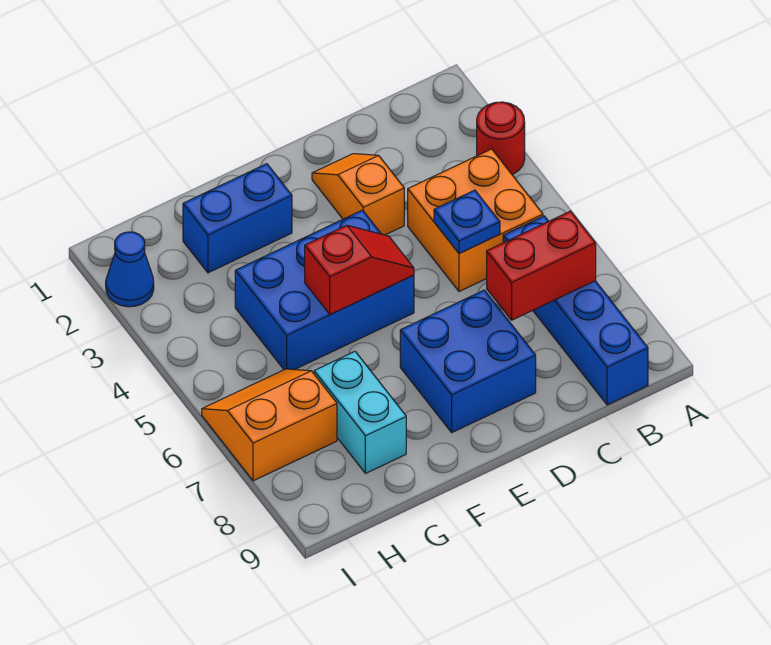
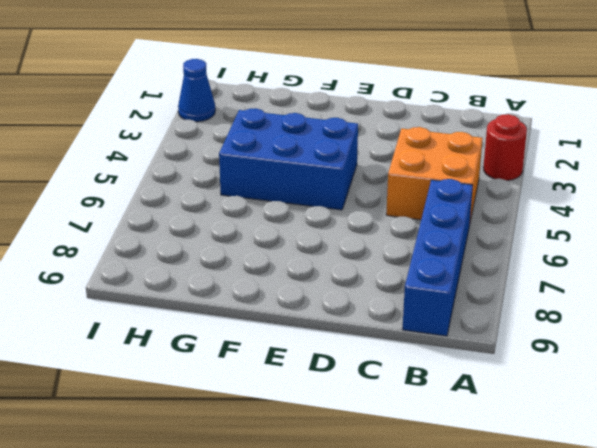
none -> orange slope D2:D3 level 1 top 3
none -> blue brick D7:E8 level 1
none -> blue brick F2:G2 level 1

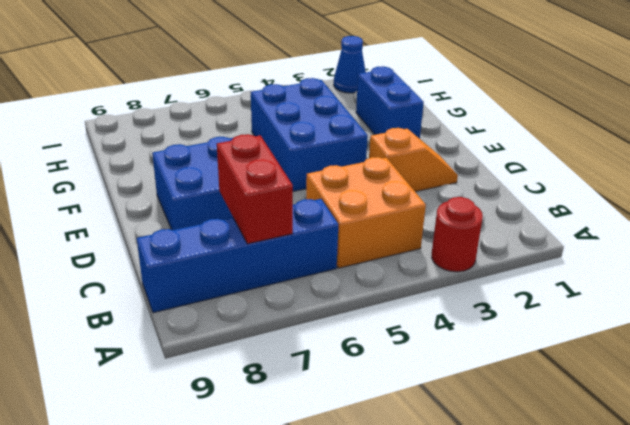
none -> cyan brick G7:G8 level 1
none -> orange slope H6:I7 level 1 top 7
none -> blue plate C5 level 2

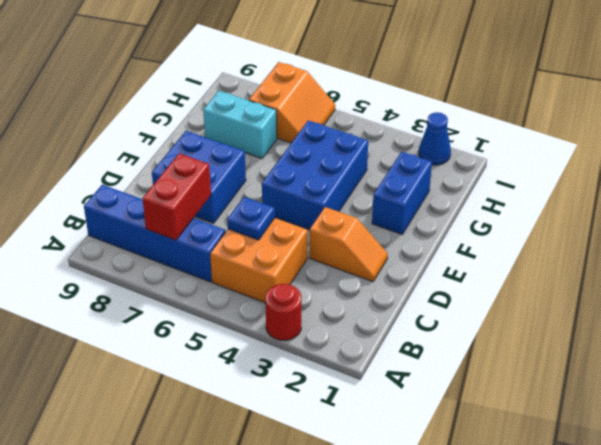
none -> red slope E5:F5 level 2 top F

